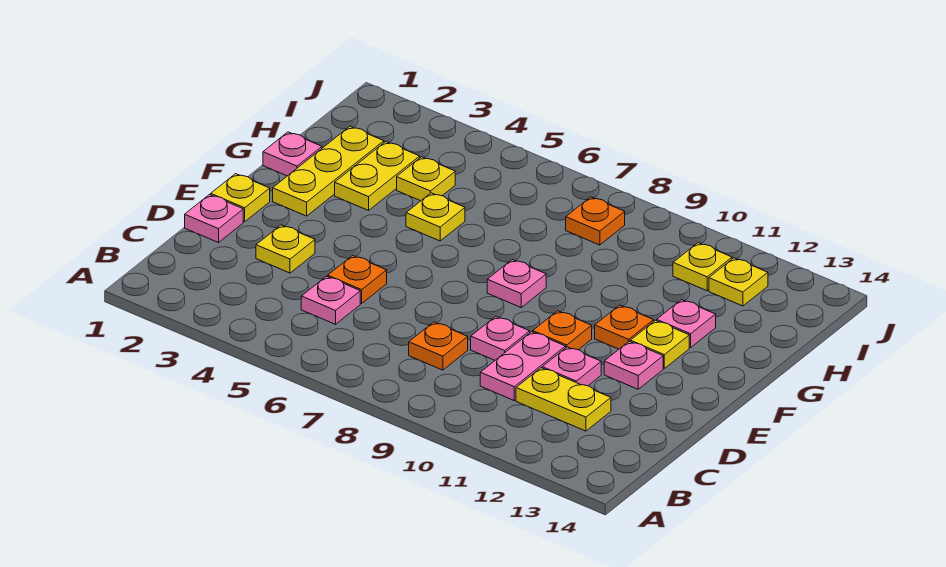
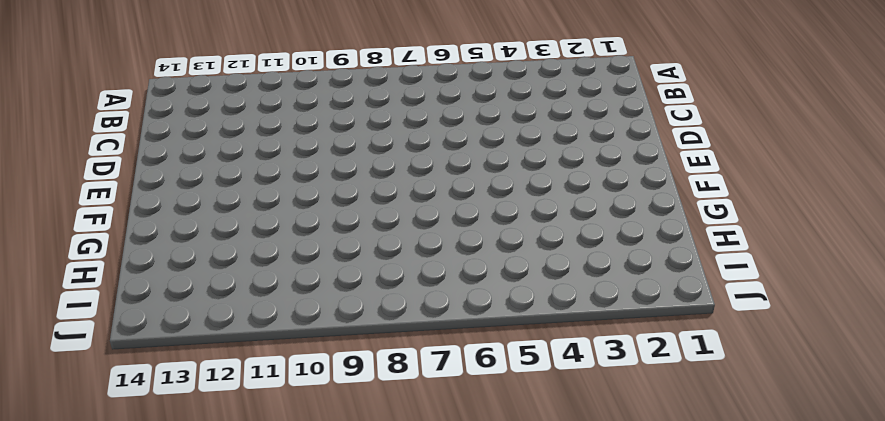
none -> pink plate C5 level 1
none -> orange plate C8 level 1
none -> pink plate C10:D10 level 1

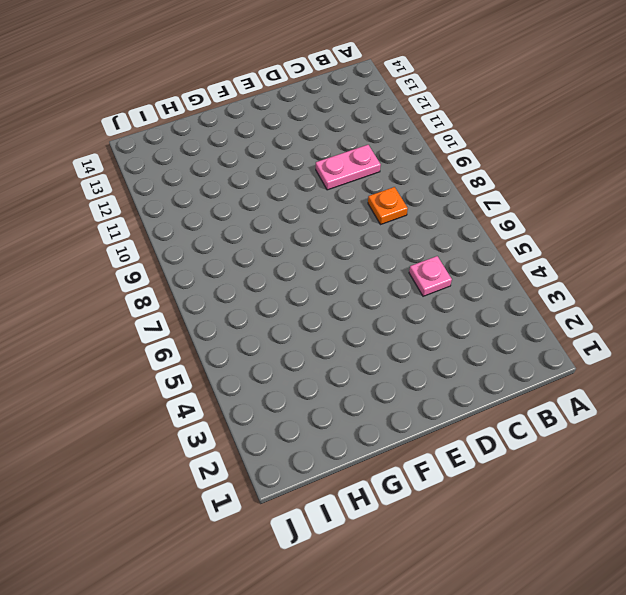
none -> yellow plate C11:C12 level 1
none -> pink plate D1 level 1
none -> yellow plate D3 level 1

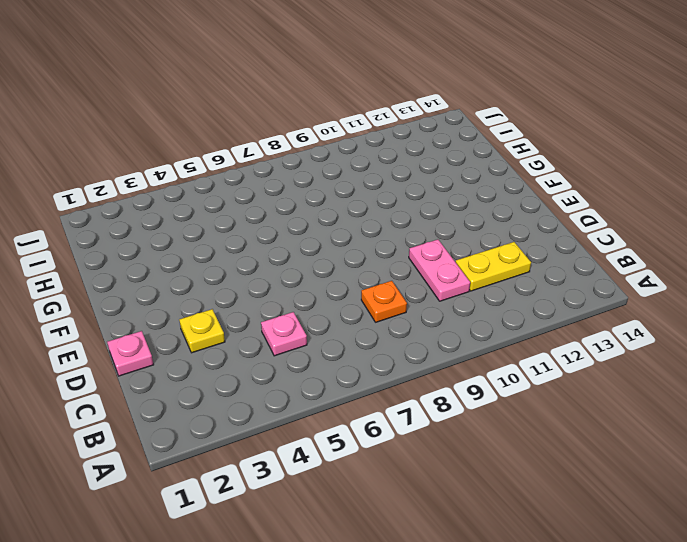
none -> orange plate D5 level 1
none -> pink plate D9 level 1
none -> pink plate D11 level 1

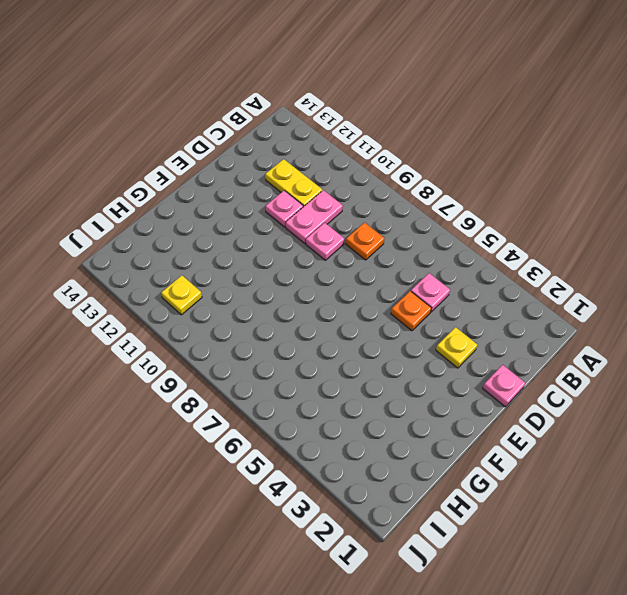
none -> yellow plate E1 level 1
none -> orange plate E10 level 1
none -> pink plate E12 level 1

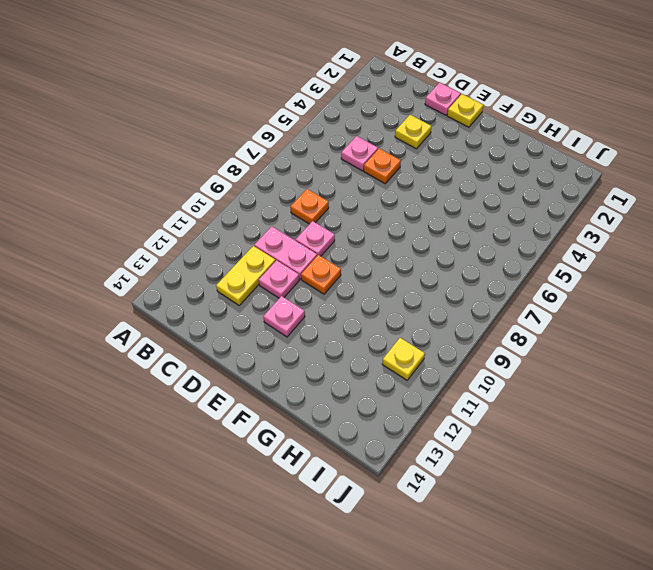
none -> yellow plate F2:H2 level 1
none -> pink plate F8 level 1
none -> orange plate F11 level 1

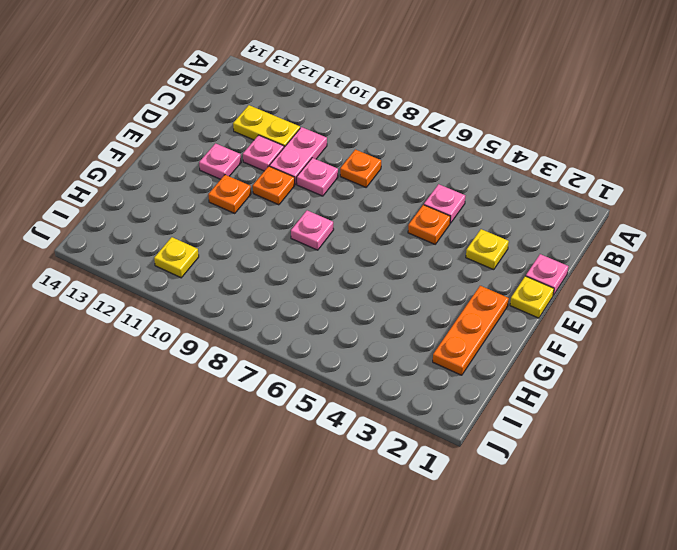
orange plate F2:H2 level 1 -> yellow plate F2:H2 level 1
none -> yellow plate F12 level 1
none -> pink plate G1 level 1
none -> yellow plate G3:H3 level 1

